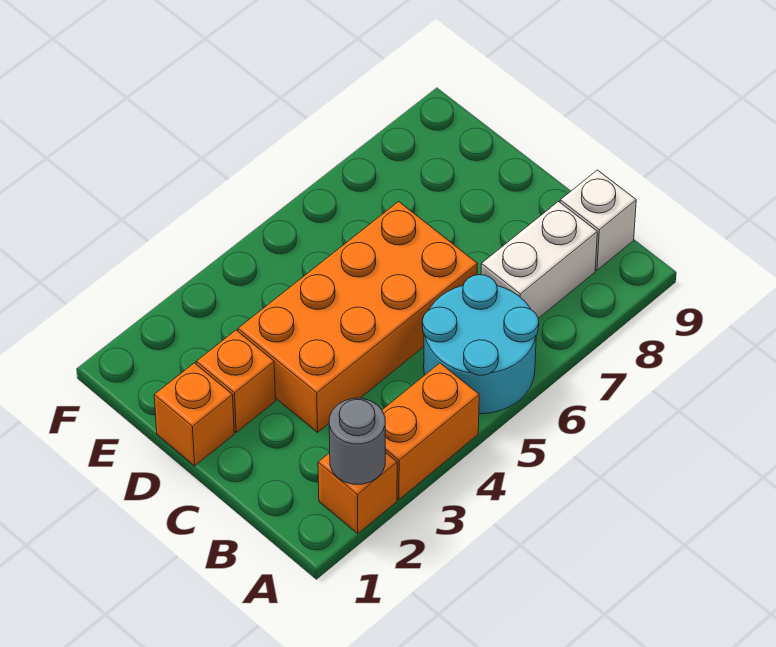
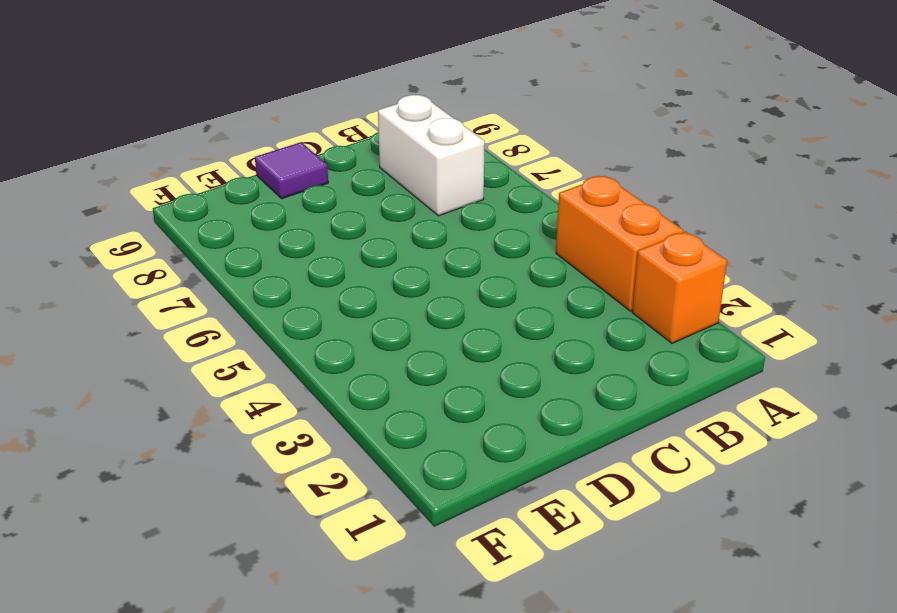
purple tile D9 level 1 -> none
none -> cyan round brick A5:B6 level 1
none -> white brick B9 level 1

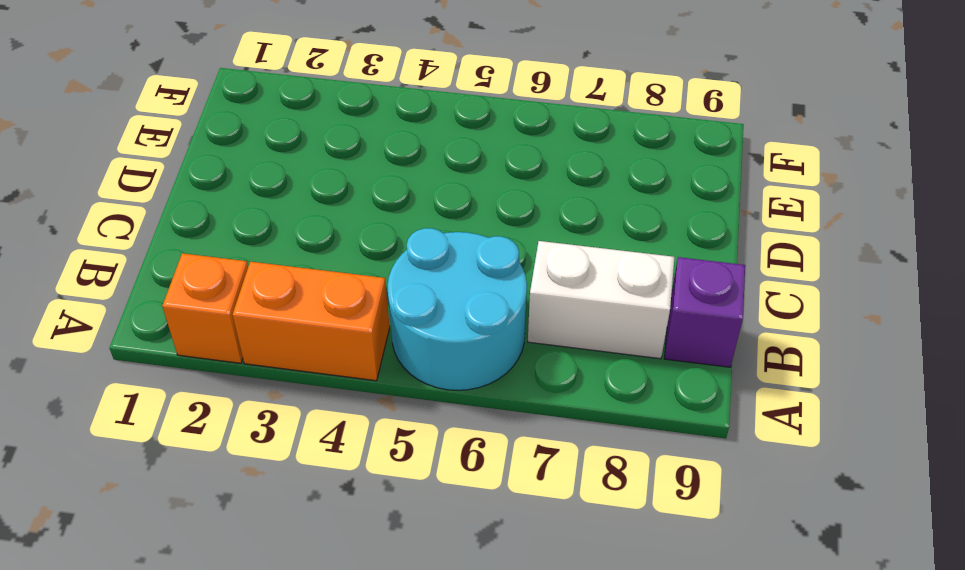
purple brick B9 level 1 -> white brick B9 level 1
none -> orange brick C3:D6 level 1
none -> orange brick D1 level 1

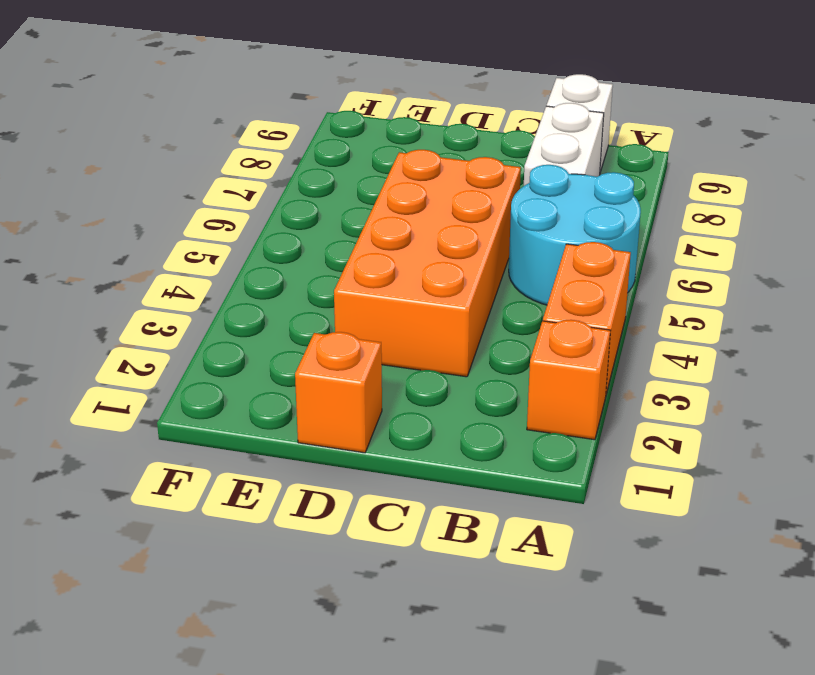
none -> orange brick D2 level 1
none -> grey round brick A2 level 2

